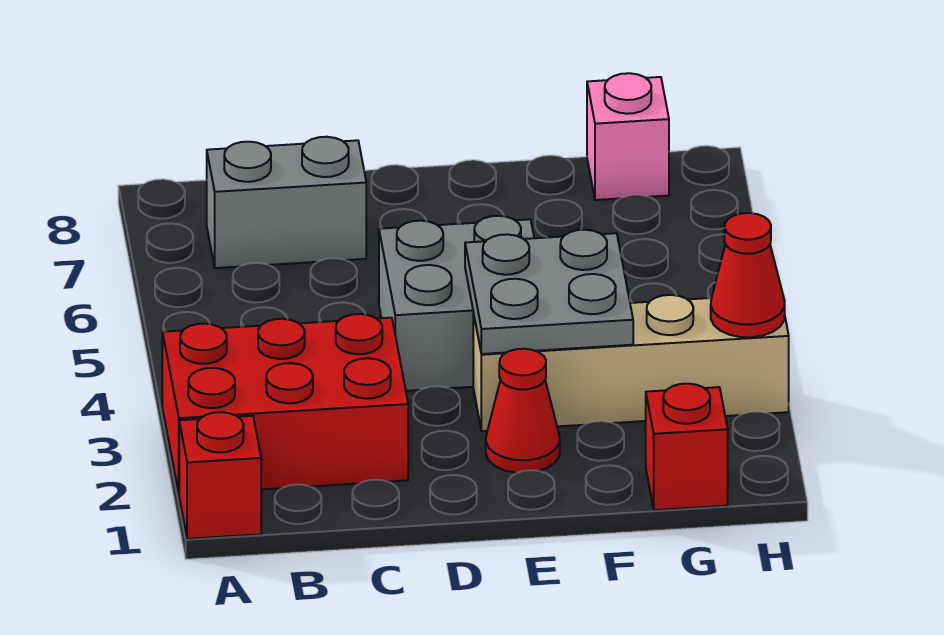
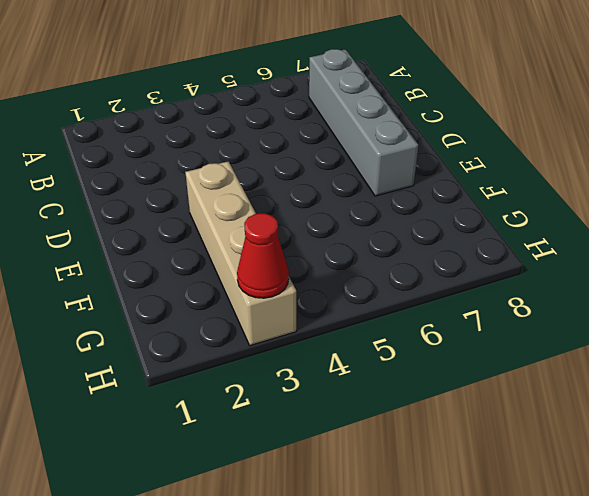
grey brick B7:E7 level 1 -> grey brick B7:C7 level 1
none -> red brick A1 level 1
none -> red brick A2:C3 level 1

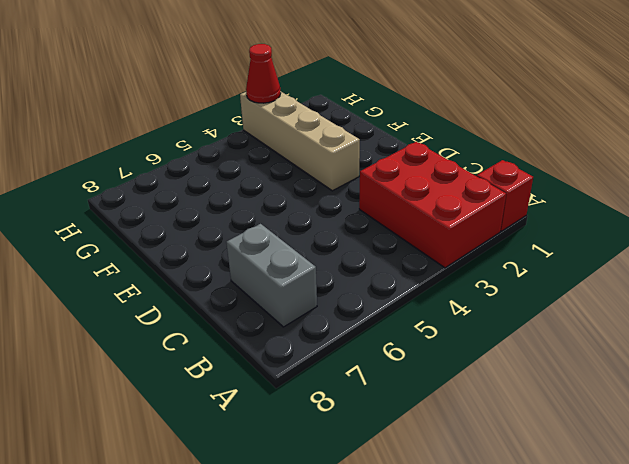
none -> grey brick D4:E5 level 1
none -> red cone E2 level 1

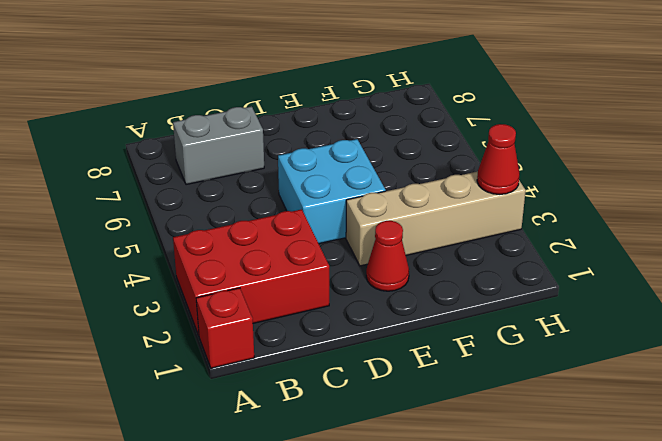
cyan brick D4:E5 level 1 -> grey brick D4:E5 level 1
none -> red brick G1 level 1
none -> pink brick G8 level 1

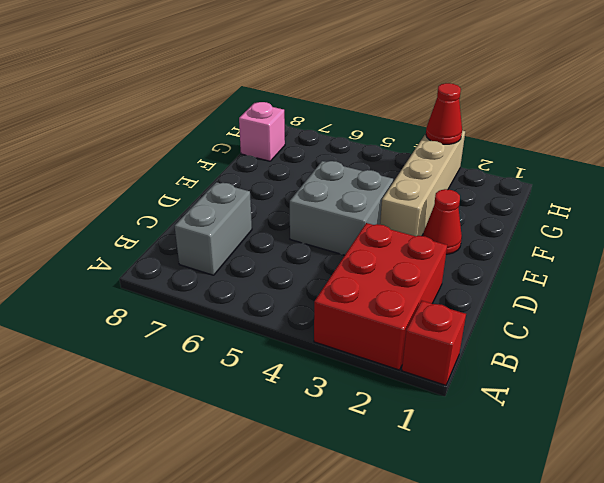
none -> red brick G1 level 1
none -> grey plate E3:F4 level 2

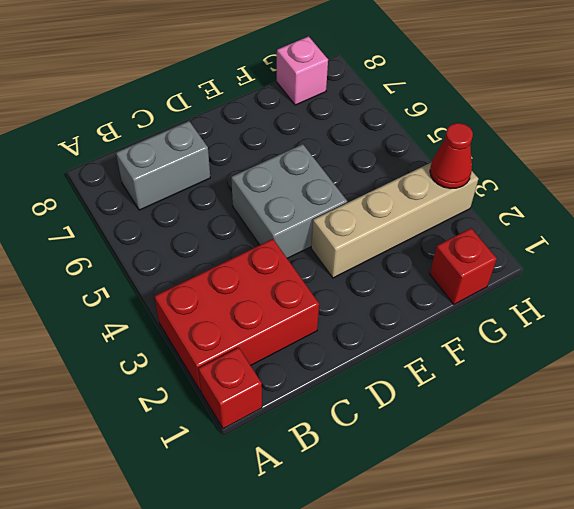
none -> red cone E2 level 1
none -> grey plate E3:F4 level 2

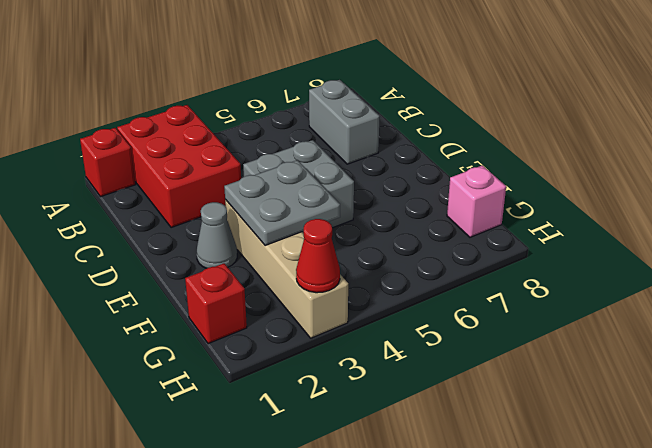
grey cone E2 level 1 -> red cone E2 level 1

